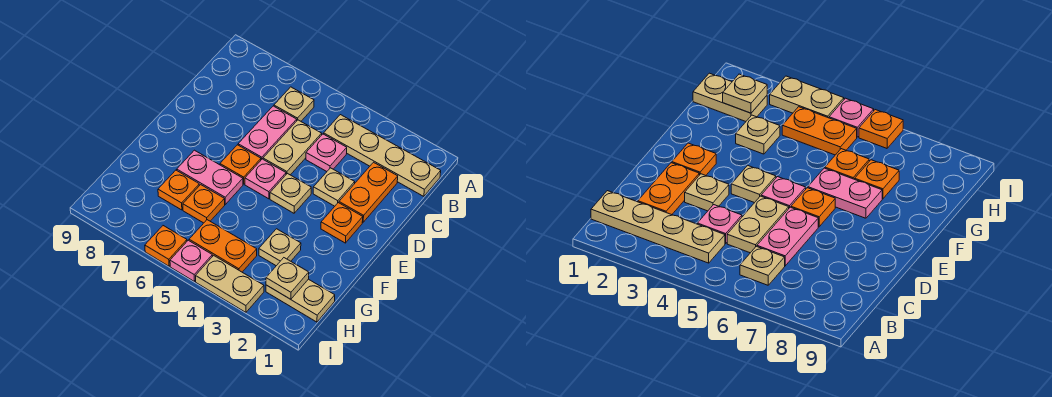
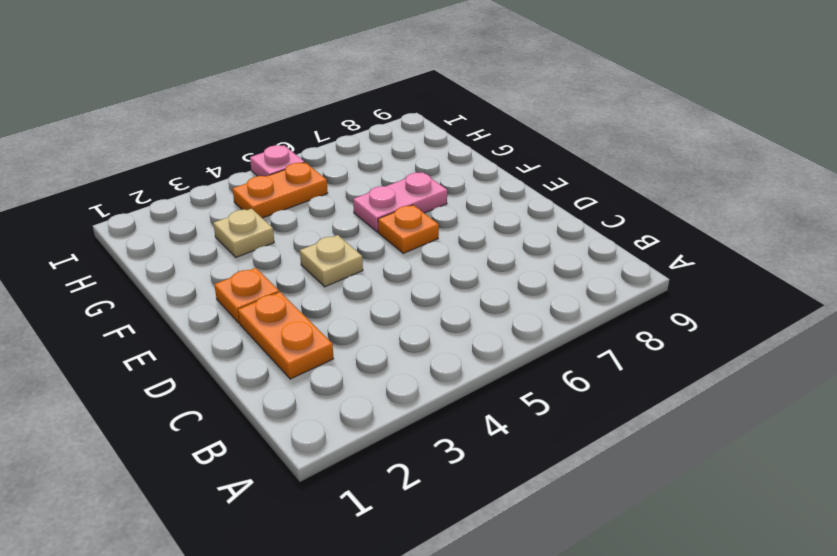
none -> tan plate B1:B4 level 1
none -> tan plate B6 level 1
none -> pink plate C4 level 1

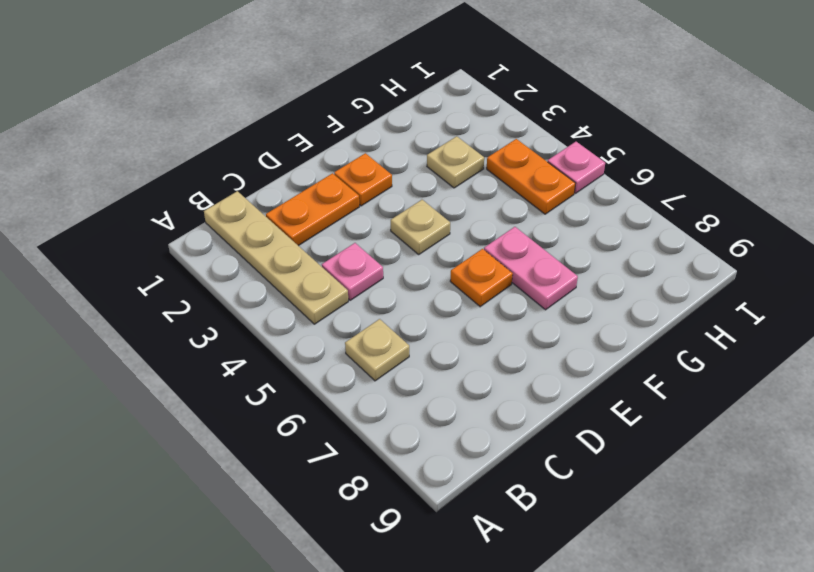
none -> tan plate C5:D5 level 1
none -> pink plate C6:D6 level 1
none -> tan plate D3 level 1

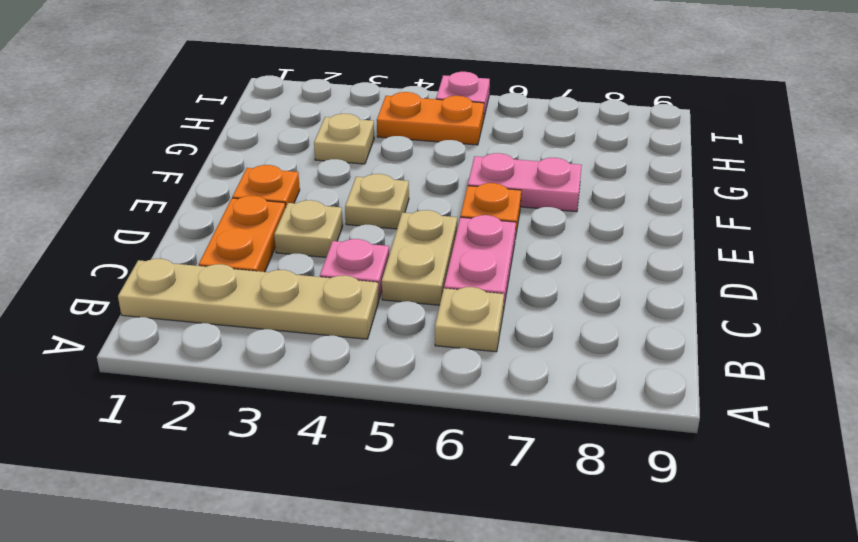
none -> pink plate E5 level 1
none -> orange plate G6 level 1
none -> orange plate G7 level 1

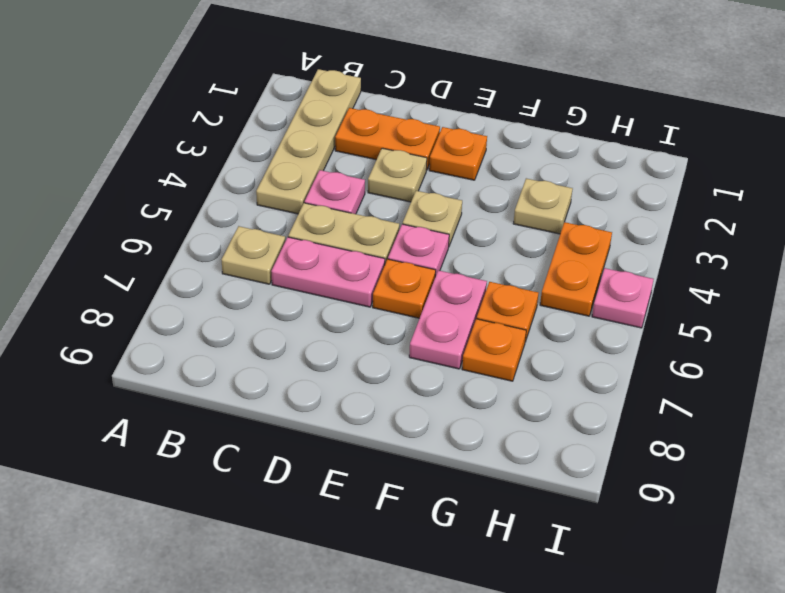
none -> tan plate H1:H2 level 1
none -> tan plate I3:I4 level 1
none -> orange plate I6 level 1

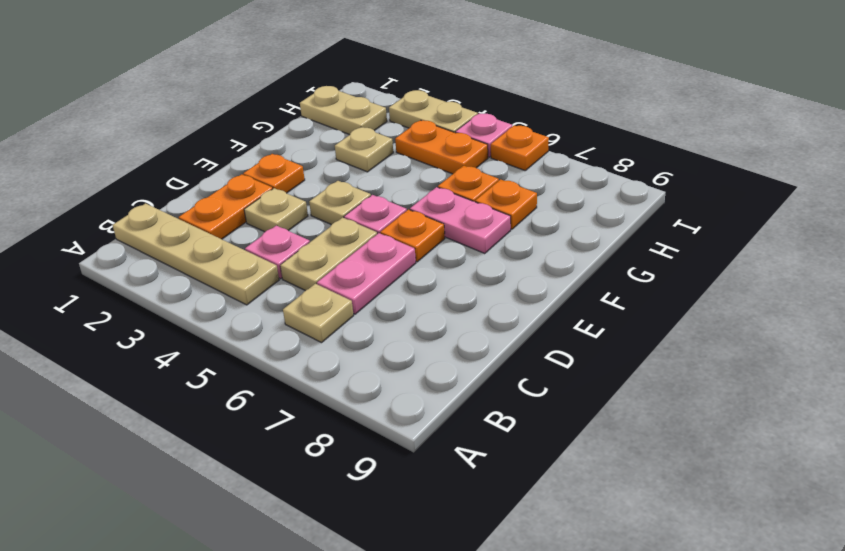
none -> tan plate H2 level 2

